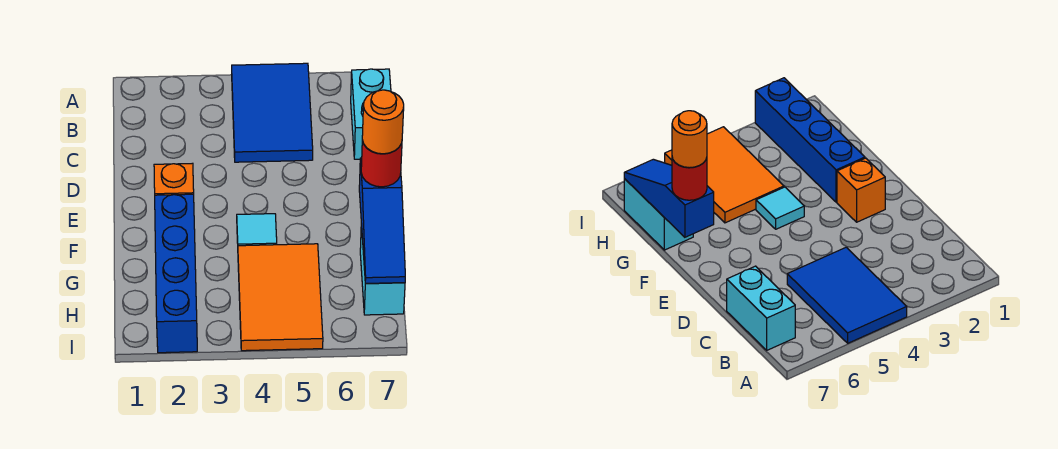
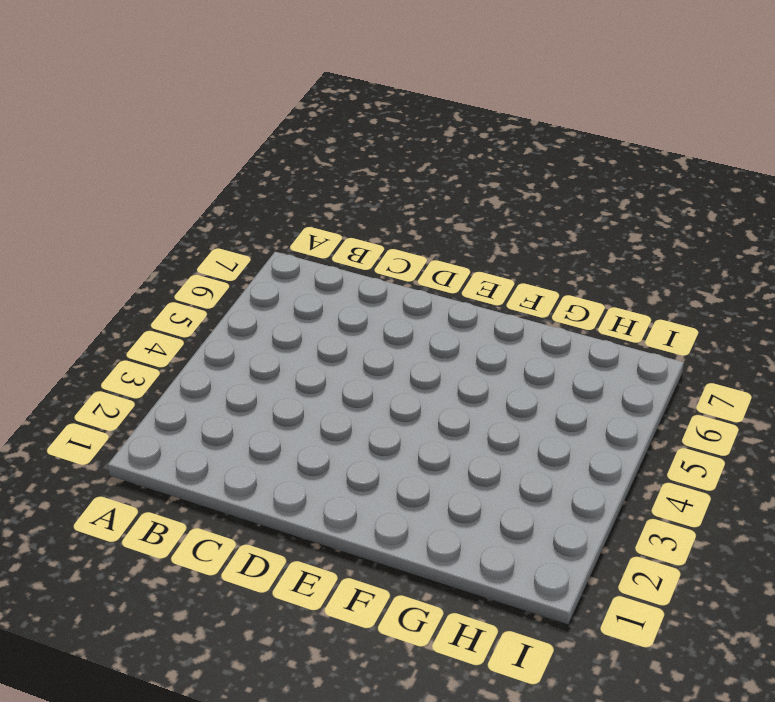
none -> blue tile A4:C5 level 1
none -> cyan brick B7:C7 level 1

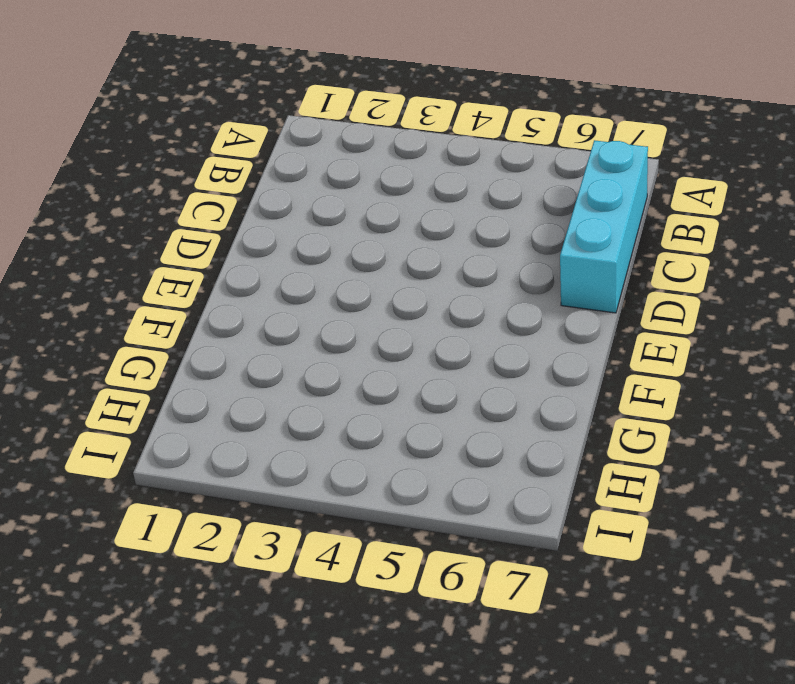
cyan brick B7:D7 level 1 -> cyan brick B7:C7 level 1
none -> blue tile A4:C5 level 1
none -> orange brick E2 level 1

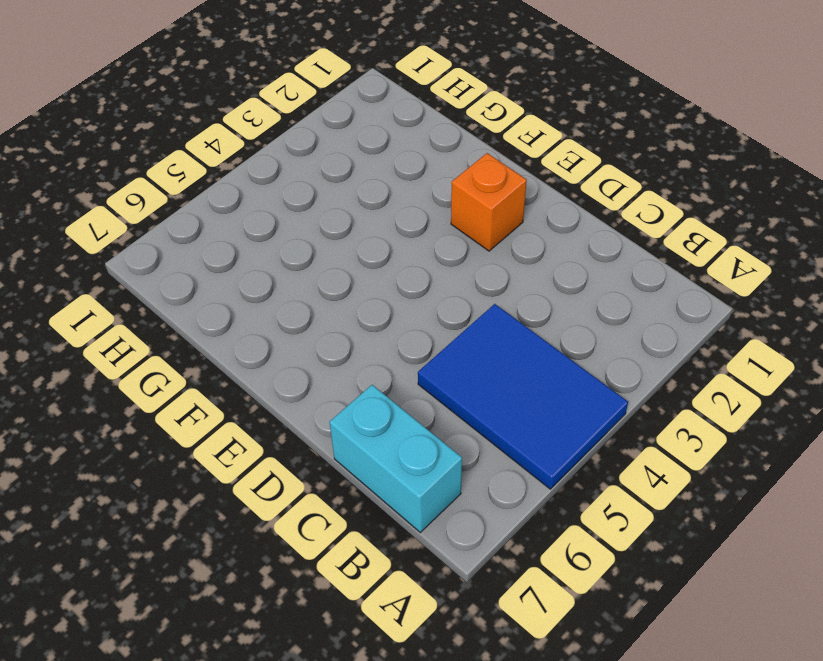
none -> blue brick F2:I2 level 1
none -> cyan tile F4 level 1

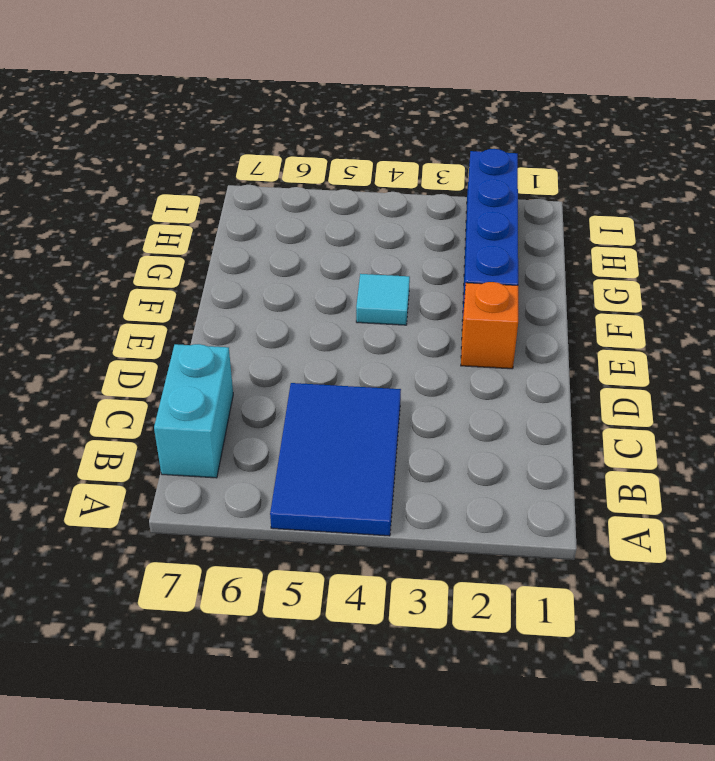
none -> orange tile G4:I5 level 1
none -> cyan brick G7:H7 level 1

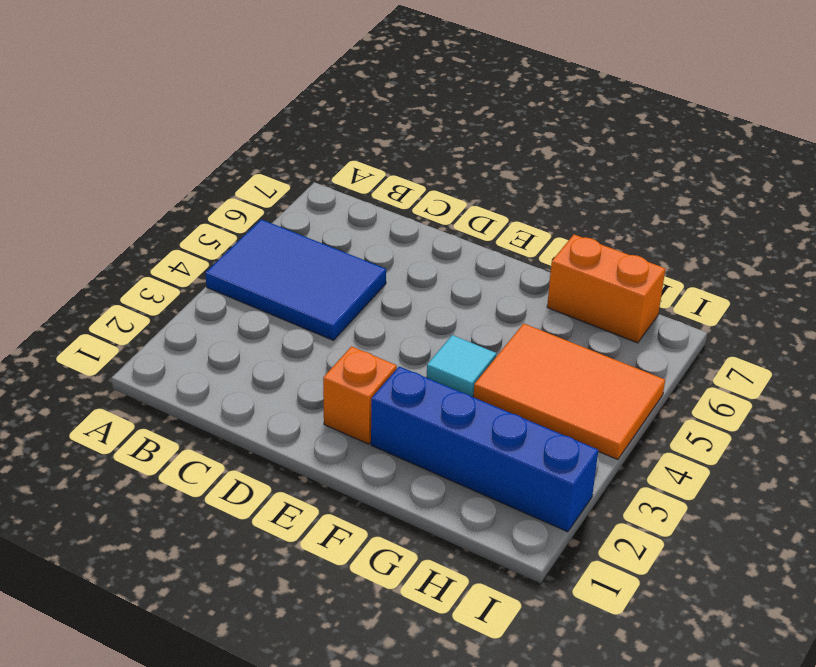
orange brick G7:H7 level 1 -> cyan brick G7:H7 level 1
none -> cyan brick B7:C7 level 1
none -> blue slope F7:H7 level 2 top F

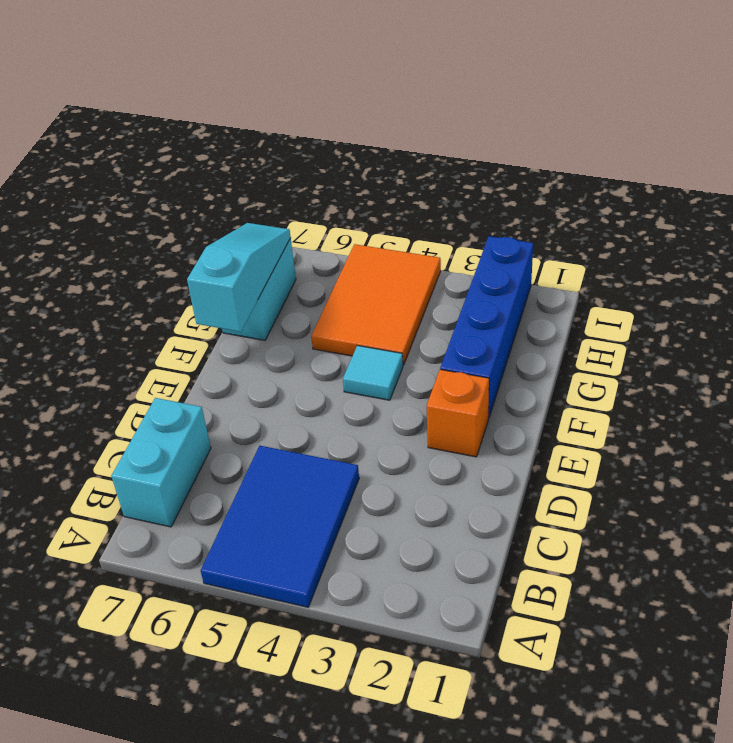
cyan slope F7:H7 level 2 top F -> blue slope F7:H7 level 2 top F
none -> red round brick F7 level 3
none -> orange round brick F7 level 4

